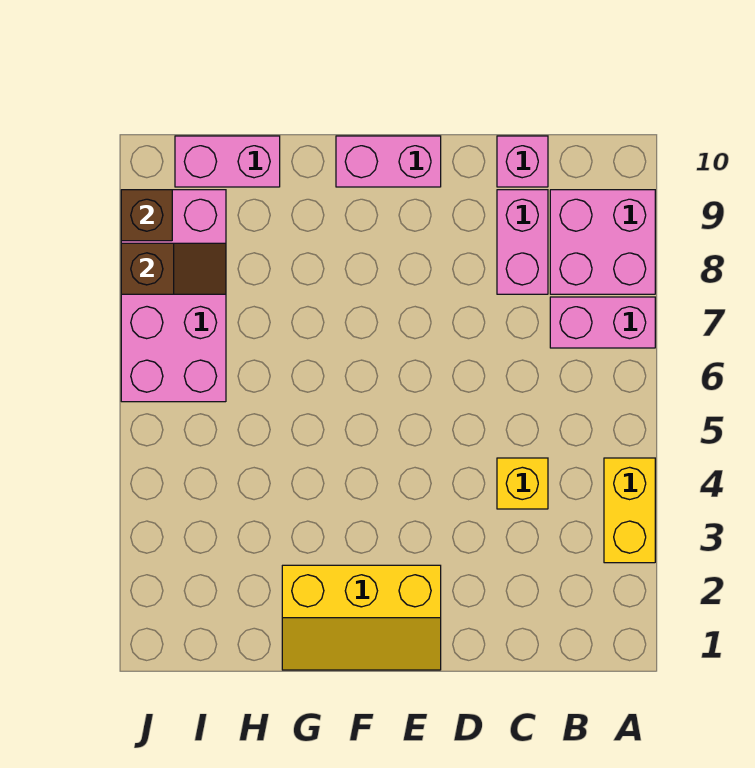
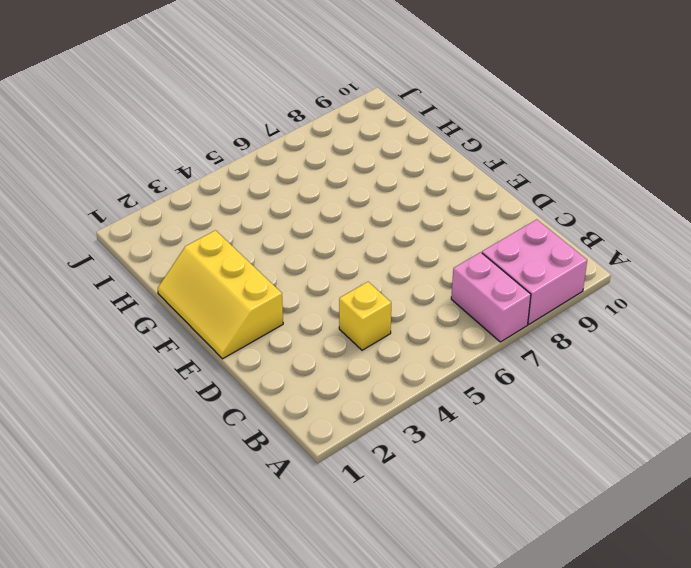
none -> yellow brick A3:A4 level 1
none -> pink brick C8:C9 level 1
none -> pink brick C10 level 1

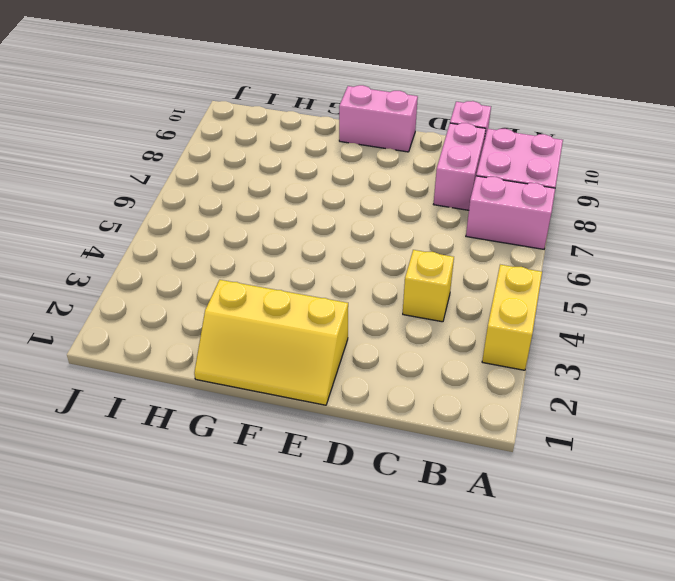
none -> pink brick H10:I10 level 1
none -> pink brick I6:J9 level 1
none -> brown slope I8:J8 level 2 top J

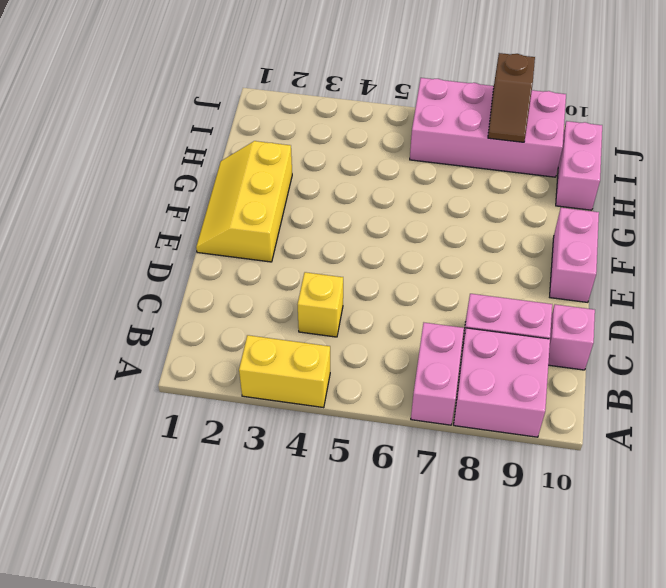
none -> brown brick J9 level 2

